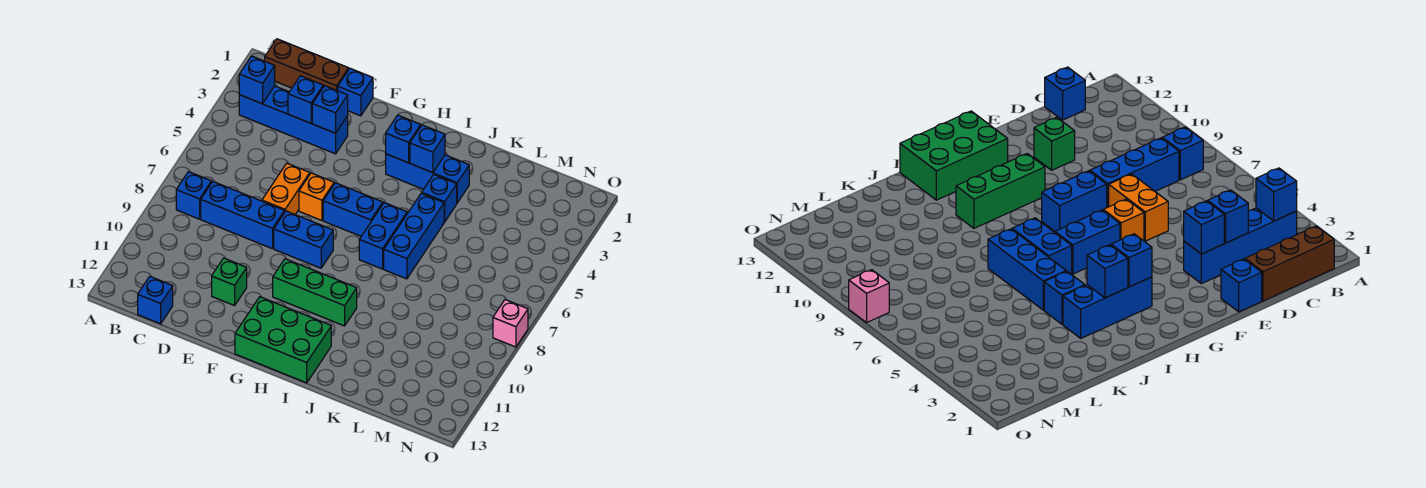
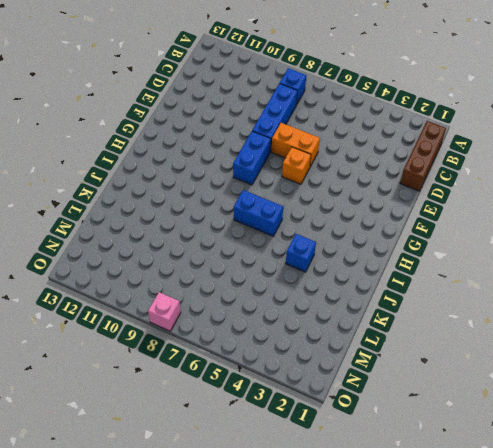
none -> blue brick B3:E3 level 1
none -> blue brick C13 level 1
none -> blue brick E1 level 1

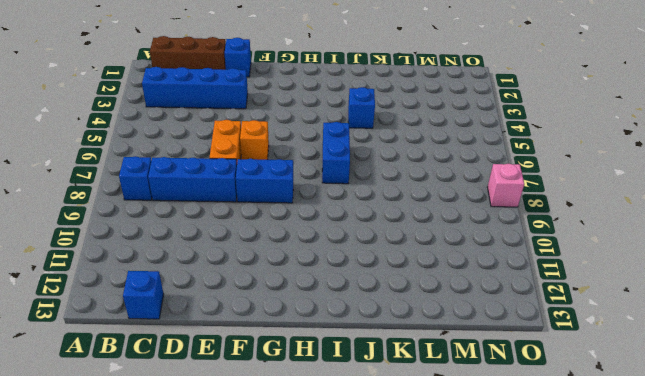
none -> green brick E11 level 1
none -> blue brick G6:H6 level 1
none -> green brick G10:I10 level 1

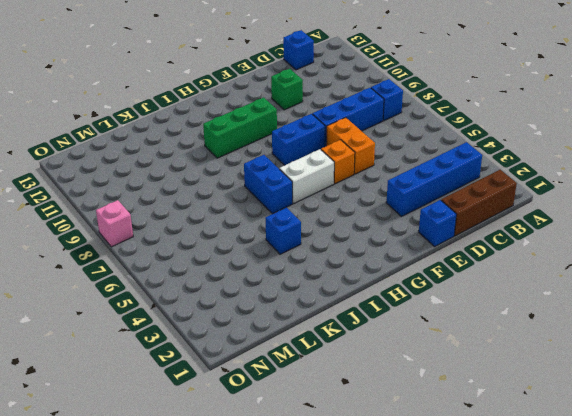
white brick G6:H6 level 1 -> blue brick G6:H6 level 1
none -> green brick G12:I13 level 1
none -> blue brick H3:J3 level 1
none -> blue brick J5:J7 level 1

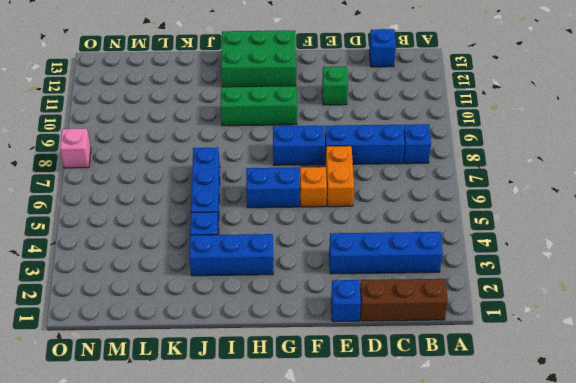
none -> blue brick I6:I7 level 1
none -> blue brick B3 level 2
none -> blue brick D3 level 2

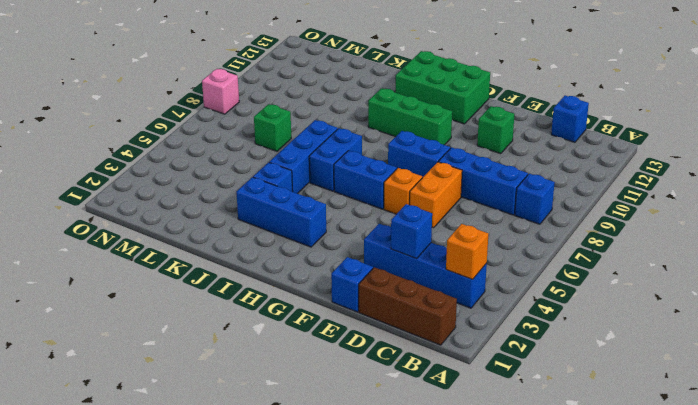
orange brick B3 level 2 -> blue brick B3 level 2
green brick L7 level 1 -> none
none -> blue brick E3 level 2
none -> blue brick H3 level 2
none -> blue brick I3 level 2

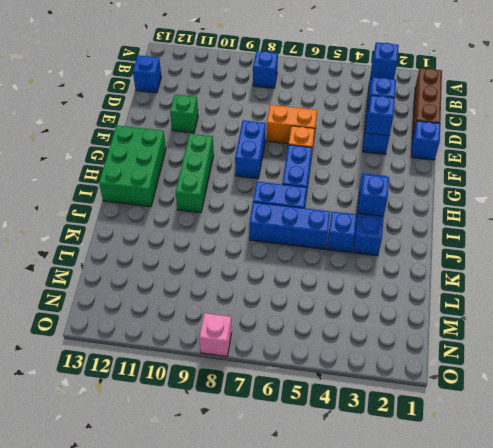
none -> blue brick C8:E8 level 1
none -> blue brick H3 level 2

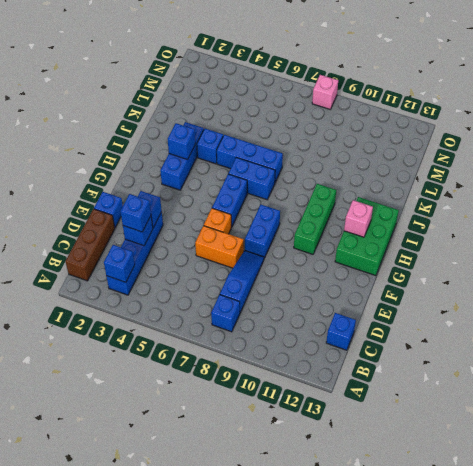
blue slope C8:E8 level 1 top C -> blue brick C8:E8 level 1
blue brick D3 level 3 -> blue brick H3 level 2
pink brick H12 level 2 -> none
none -> green brick E11 level 1

